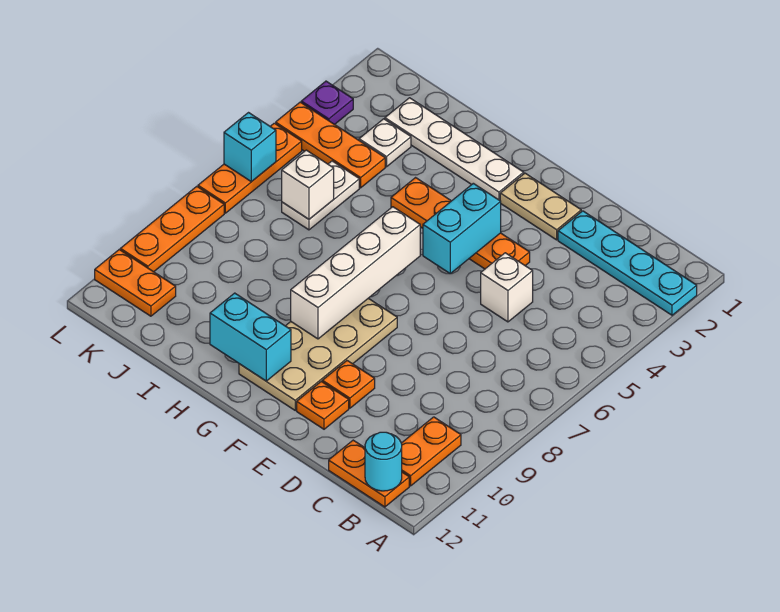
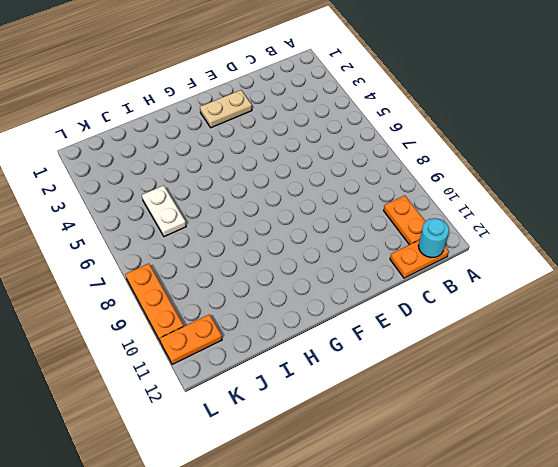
none -> cyan plate A2:D2 level 1
none -> white brick D5 level 1
none -> orange plate E4:H4 level 1

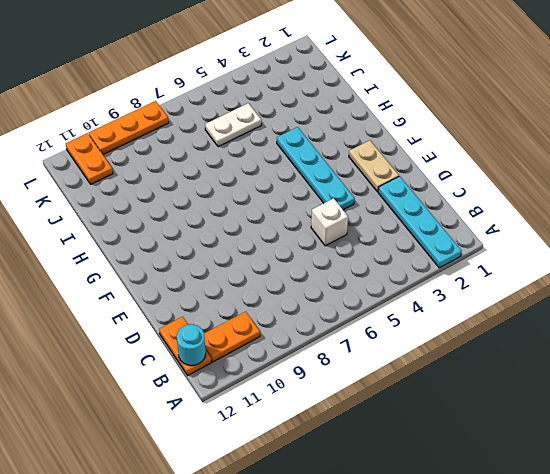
cyan plate E4:H4 level 1 -> orange plate E4:H4 level 1
none -> orange plate E10 level 1
none -> orange plate E11 level 1
none -> tan plate F8:G11 level 1

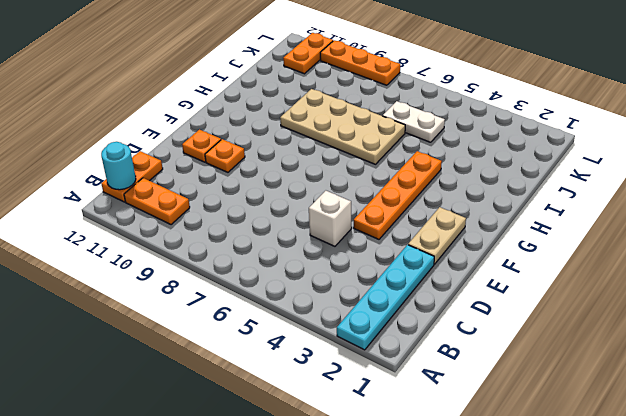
tan plate H6:I9 level 1 -> tan plate F8:G11 level 1
none -> white plate G2:J2 level 1
none -> white plate J3 level 1
none -> orange plate J4:L4 level 1

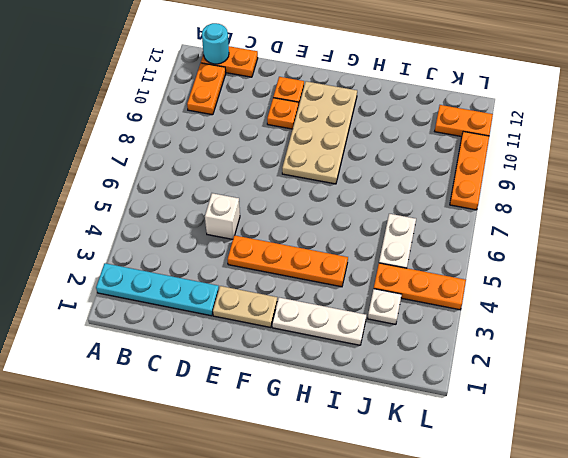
white plate G2:I2 level 1 -> white plate G2:J2 level 1
none -> purple plate L3 level 1
none -> orange plate L5:L7 level 1
none -> cyan brick F4:F5 level 2

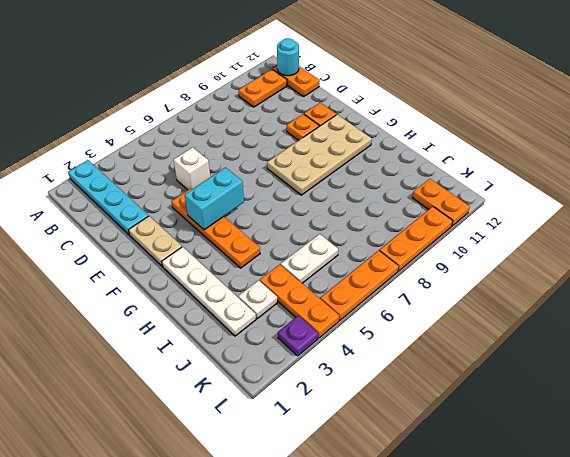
none -> white brick G6:G9 level 2
none -> cyan brick G11:H11 level 2
none -> white brick J6 level 2

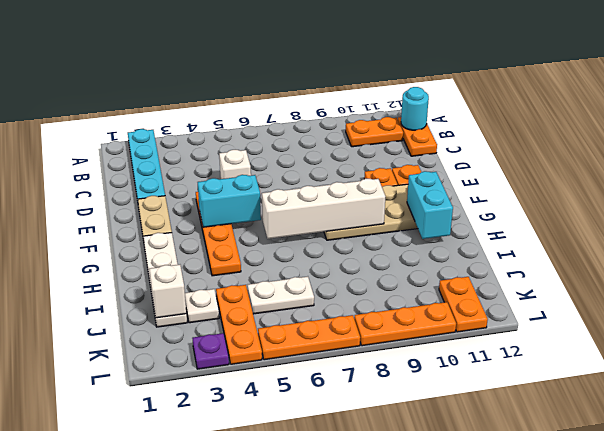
white brick J2 level 2 -> white brick J6 level 2
none -> cyan brick L6 level 2

